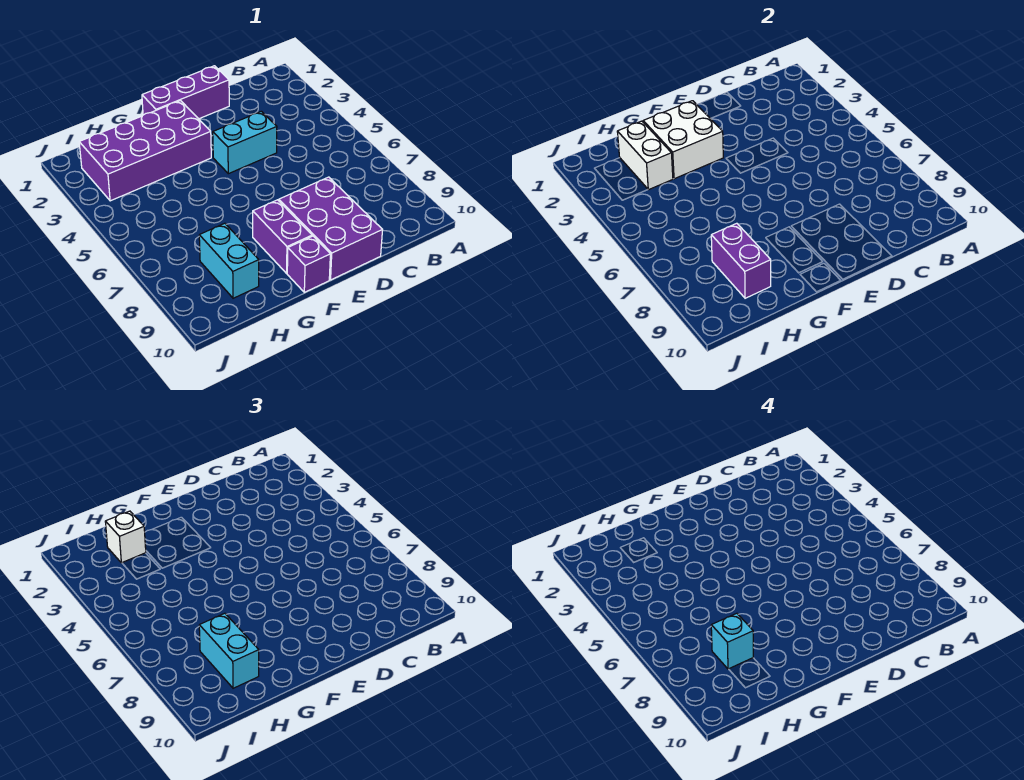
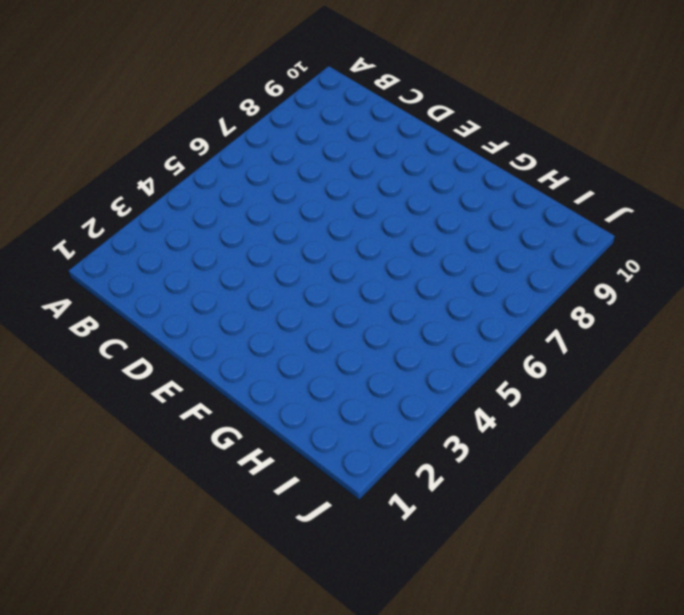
none -> purple brick D1:F1 level 1
none -> cyan brick D4:E4 level 1
none -> purple brick D8:E10 level 1

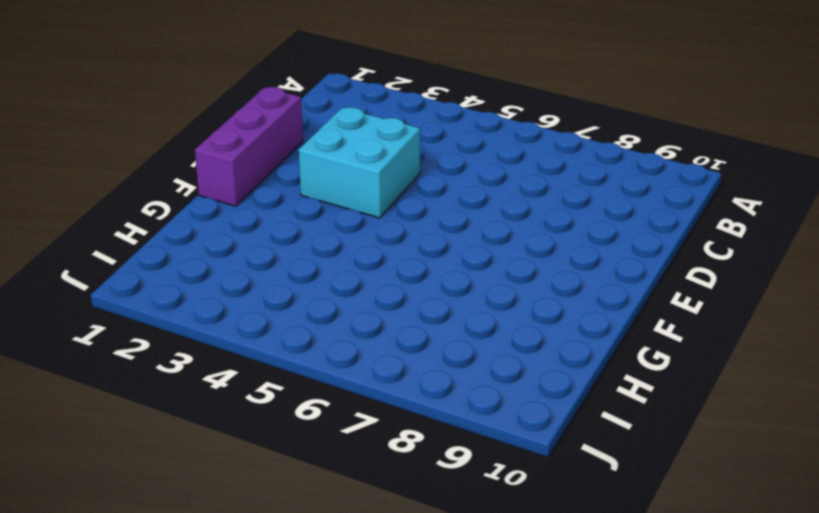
cyan brick D3:E4 level 1 -> cyan brick D4:E4 level 1
none -> purple brick D8:E10 level 1
none -> purple brick F2:I3 level 1
none -> purple brick F8:F9 level 1

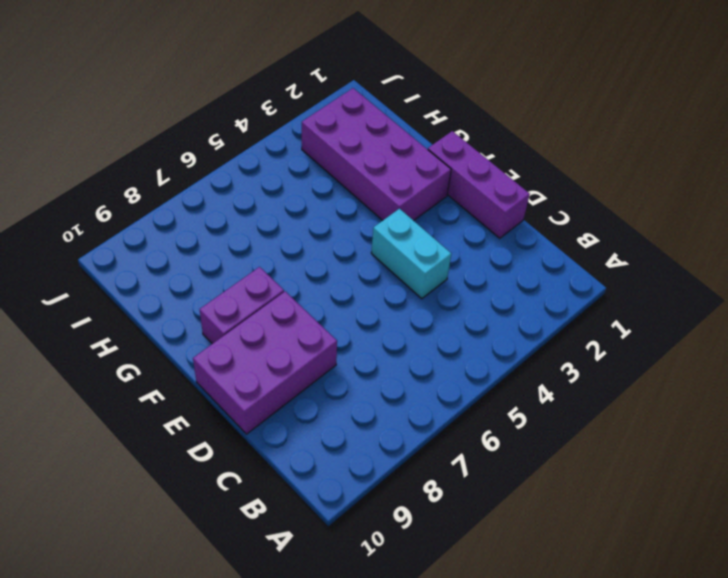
none -> purple brick F10 level 1
none -> cyan brick H8:H9 level 1
none -> white brick F2:G3 level 2

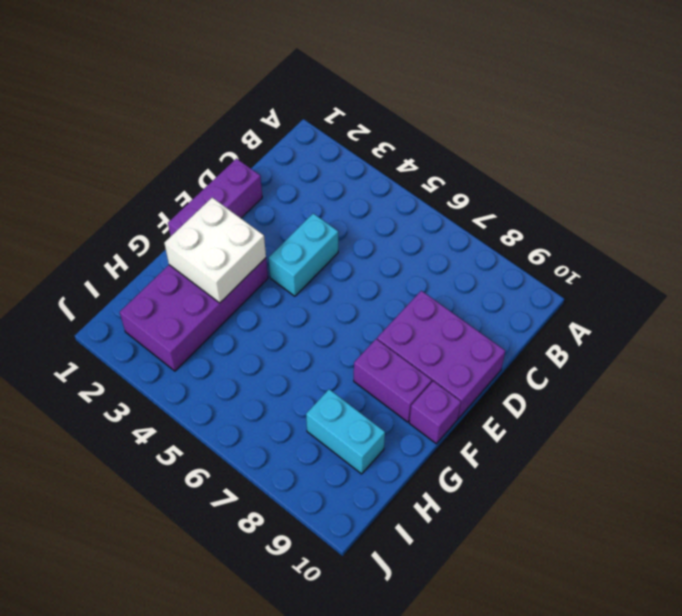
none -> white brick H2:H3 level 2
none -> purple brick H8:H9 level 2
none -> white brick H2 level 3

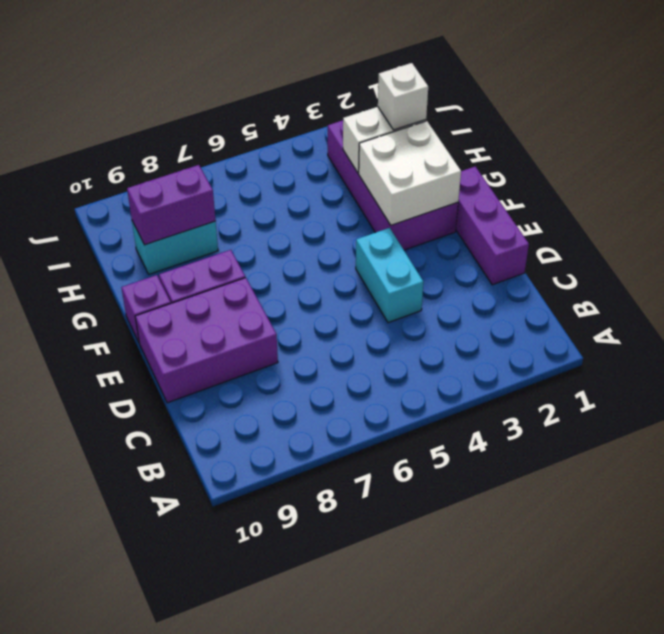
none -> cyan brick H8:H9 level 3
none -> cyan brick H8 level 4

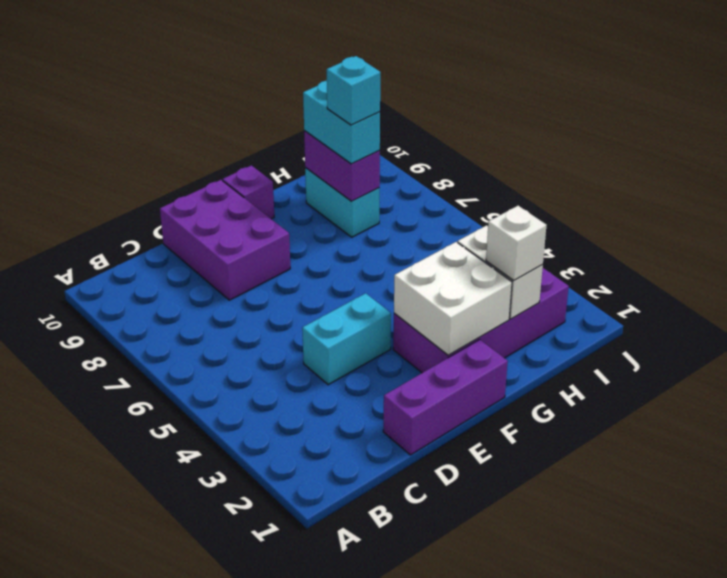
none -> purple brick F8:F9 level 1

